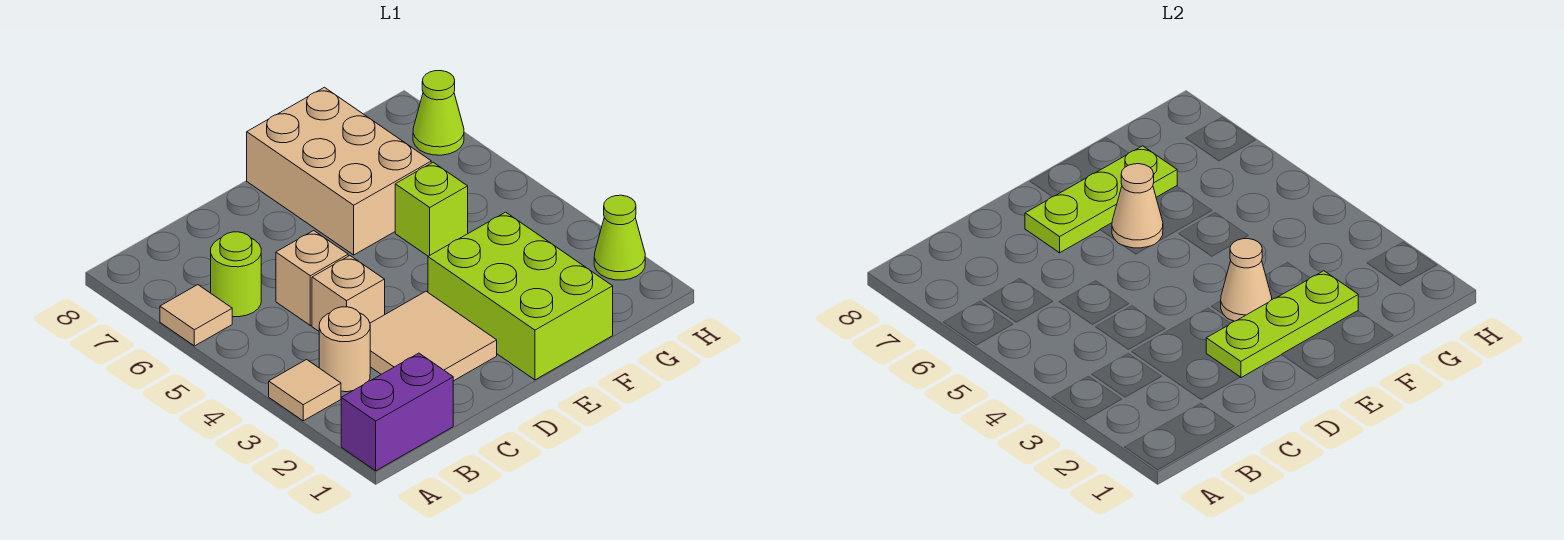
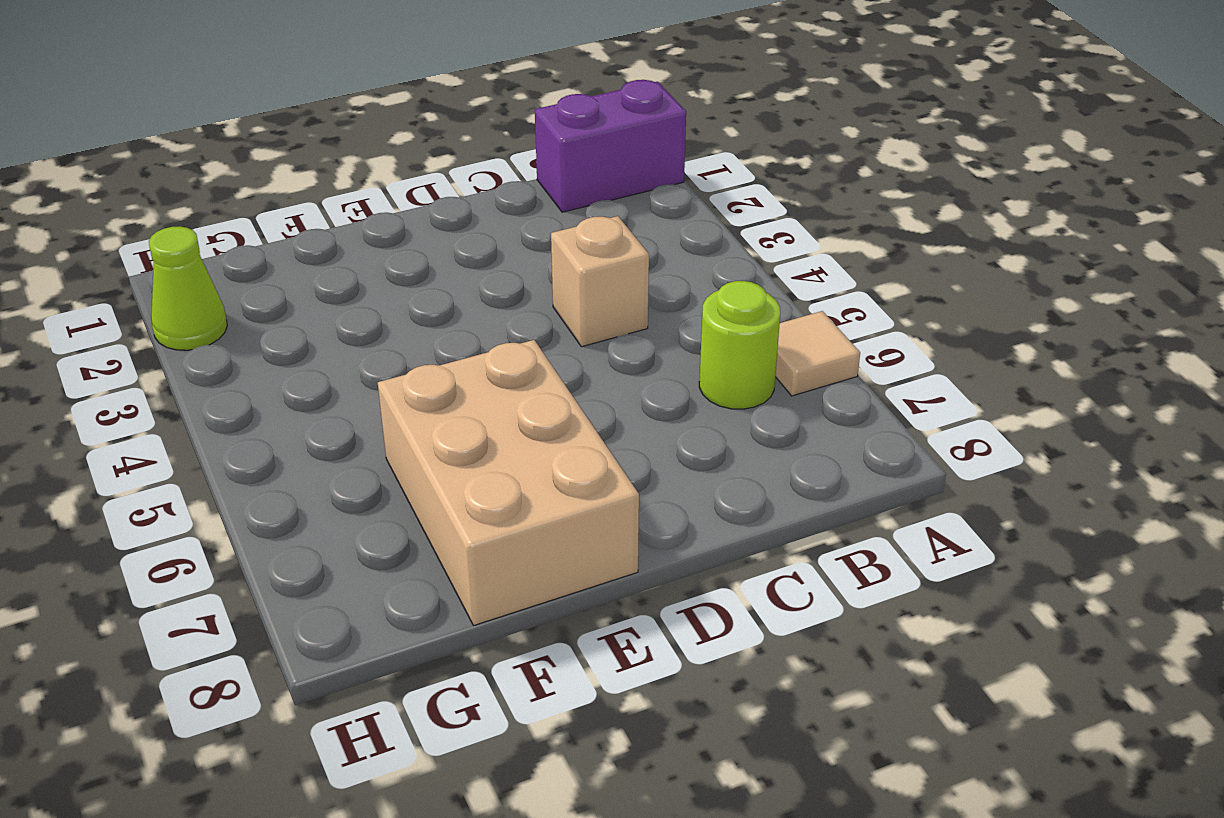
none -> tan tile A3 level 1
none -> tan round brick B3 level 1
none -> tan tile C2:D3 level 1

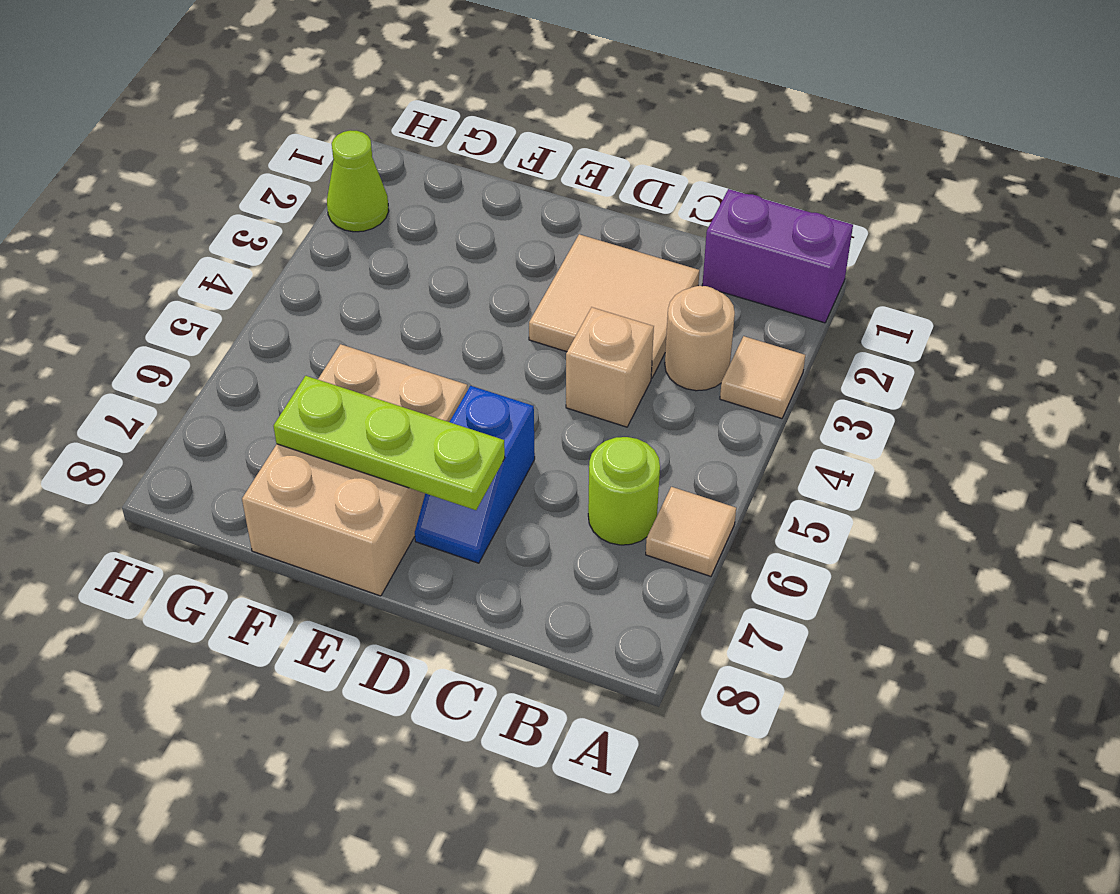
blue slope D6:D7 level 1 top 6 -> none
none -> tan brick C5 level 1
none -> lime brick E1:F3 level 1
none -> lime brick F5 level 1

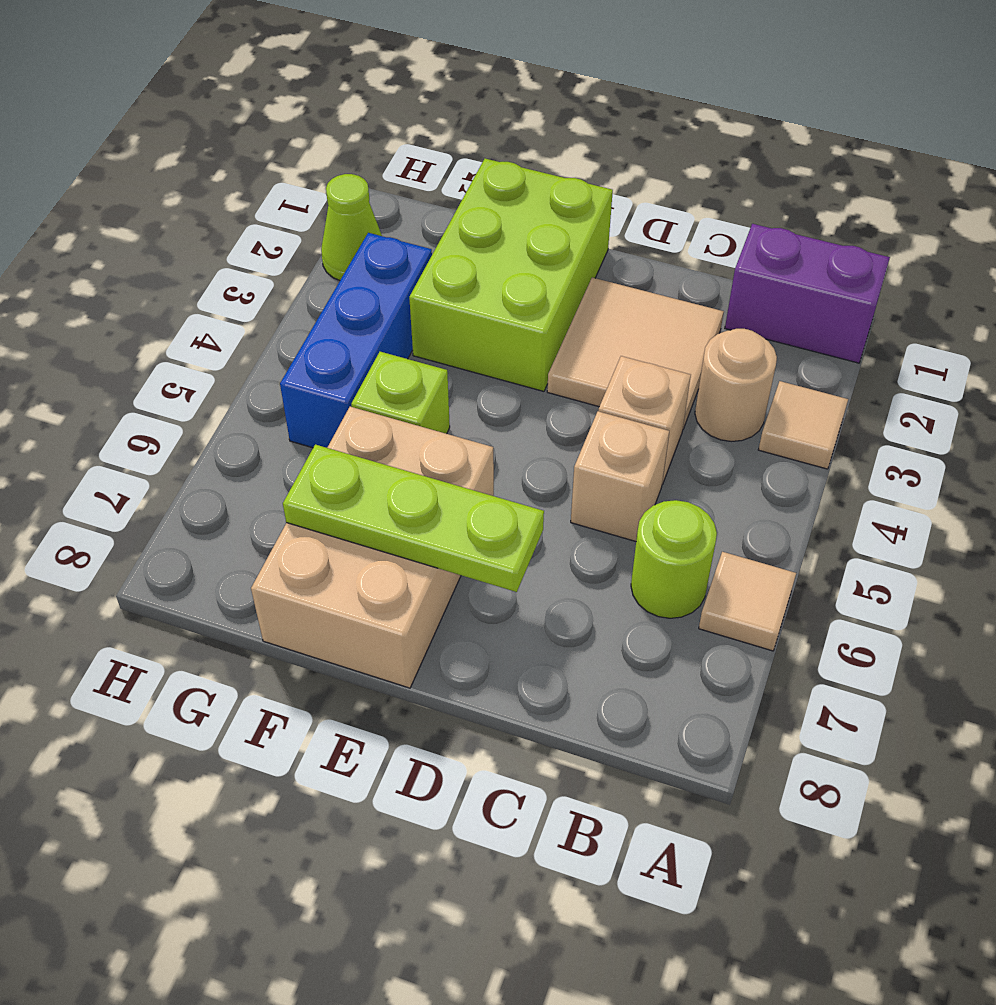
blue brick G3:G5 level 1 -> none
none -> lime cone H7 level 1
none -> lime plate D2:F2 level 2
none -> tan cone E3 level 2

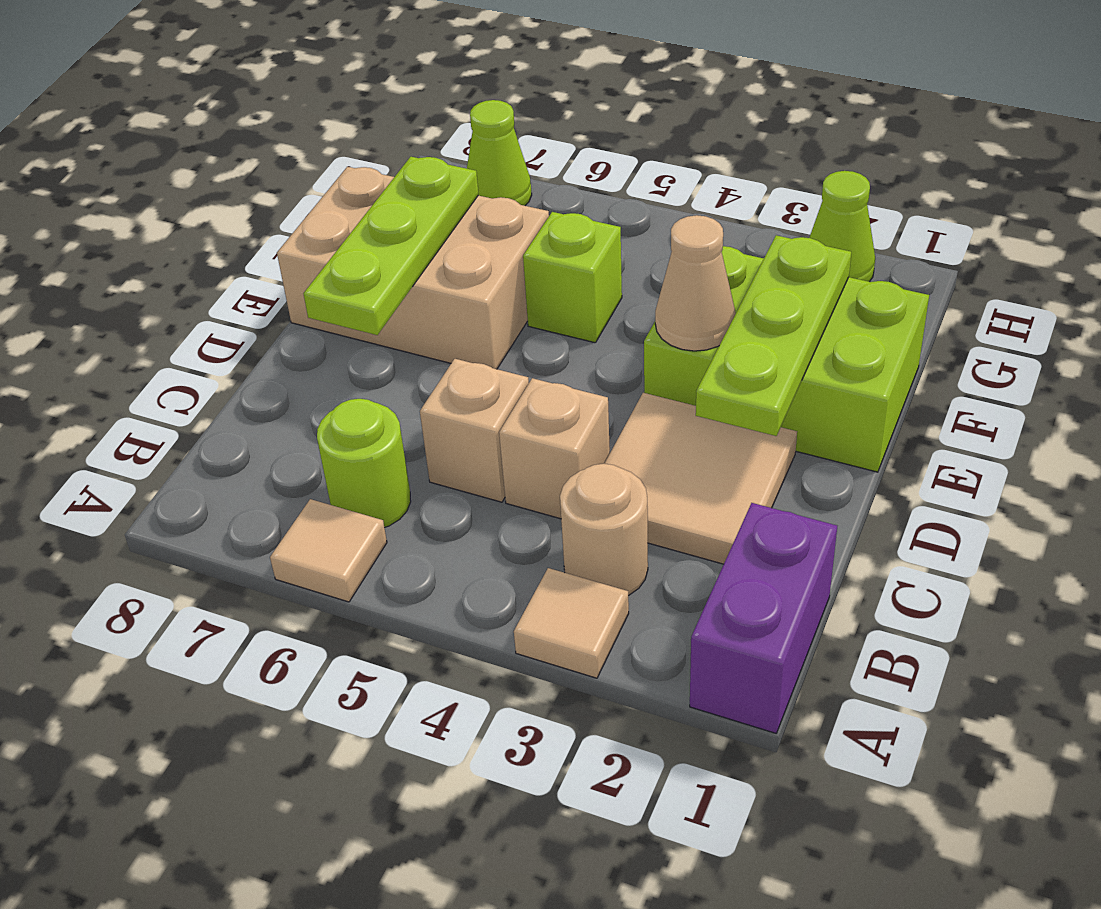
none -> tan cone E6 level 2

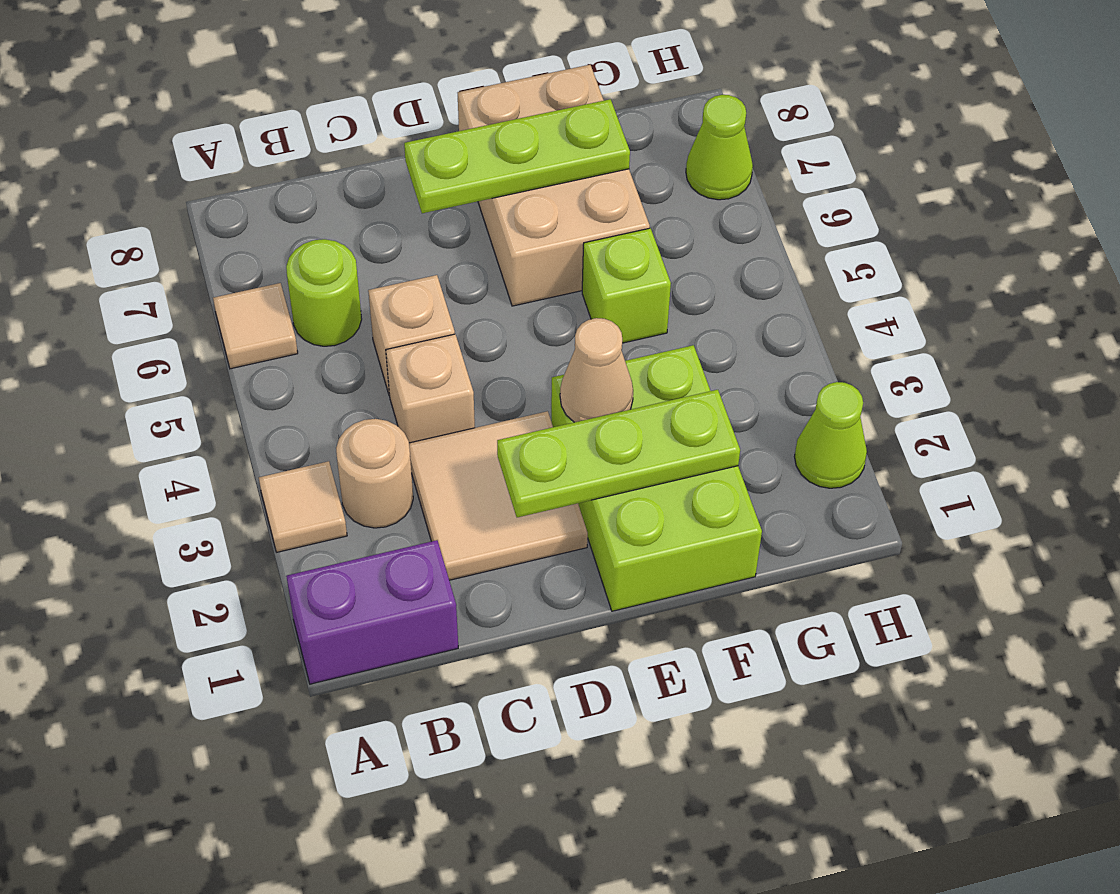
none -> tan cone E6 level 2

